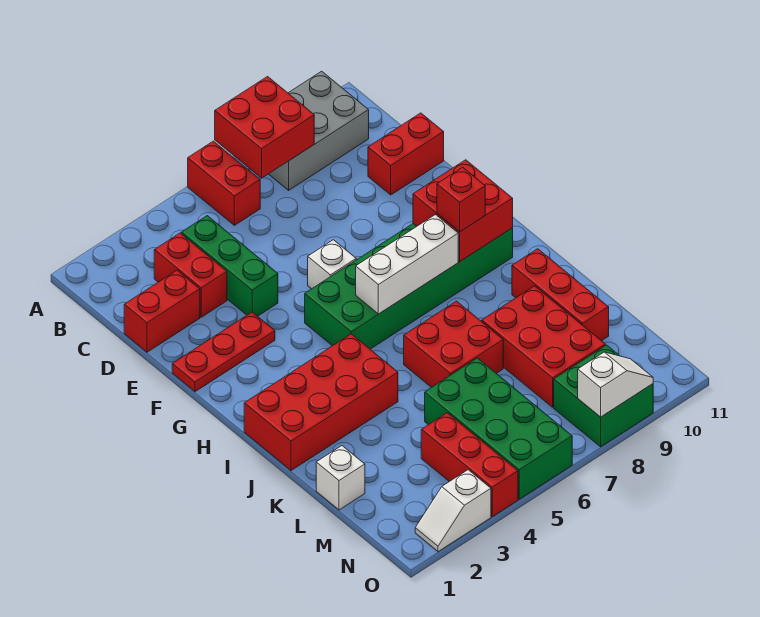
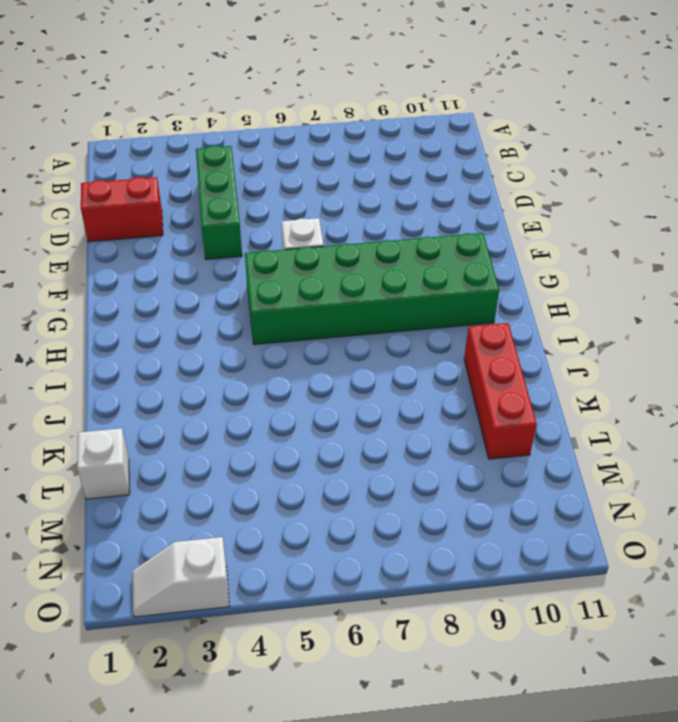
none -> red brick A6:B6 level 1
none -> grey brick A8:B10 level 1
none -> red brick C3:D3 level 1

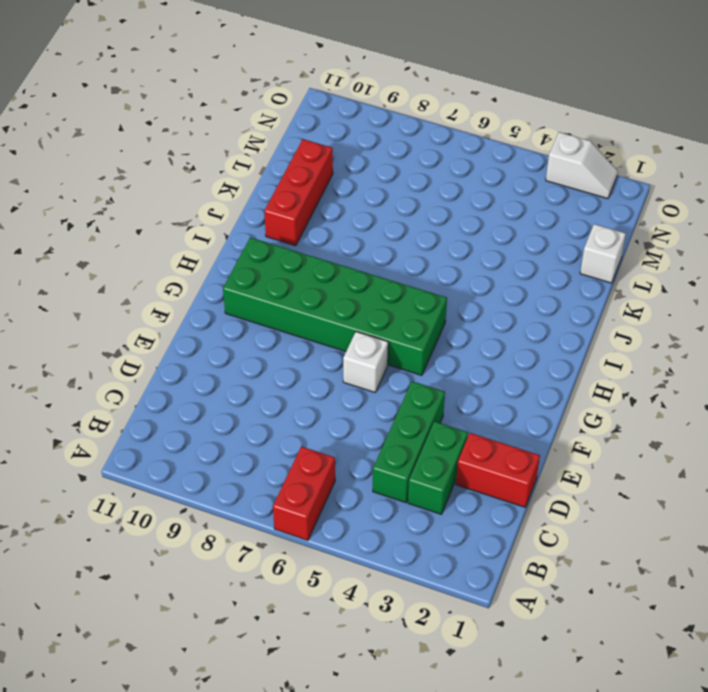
green brick C3:D3 level 1 -> red brick C3:D3 level 1
none -> grey brick A8:B10 level 1
none -> red brick D10:D11 level 1
none -> red plate F1:F3 level 1

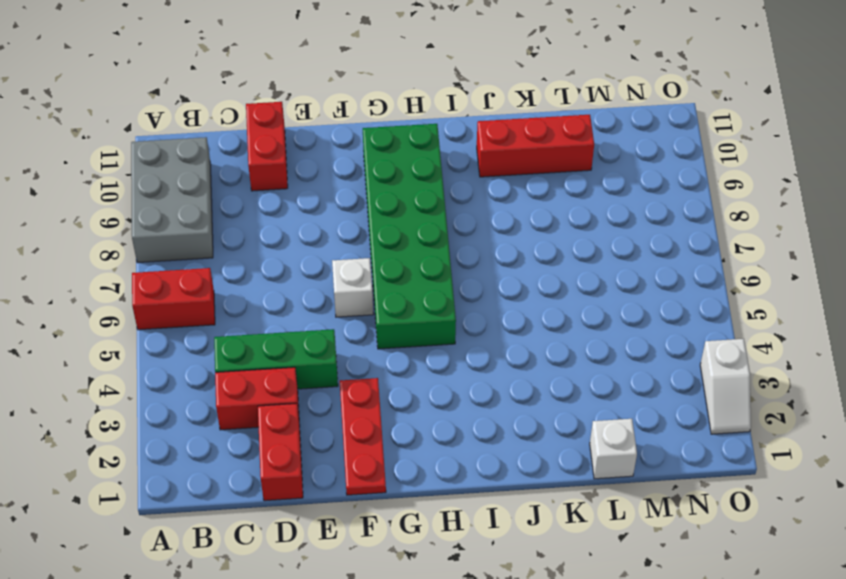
none -> red brick I1:J4 level 1
none -> red brick J6:K7 level 1
none -> red brick K8:M9 level 1

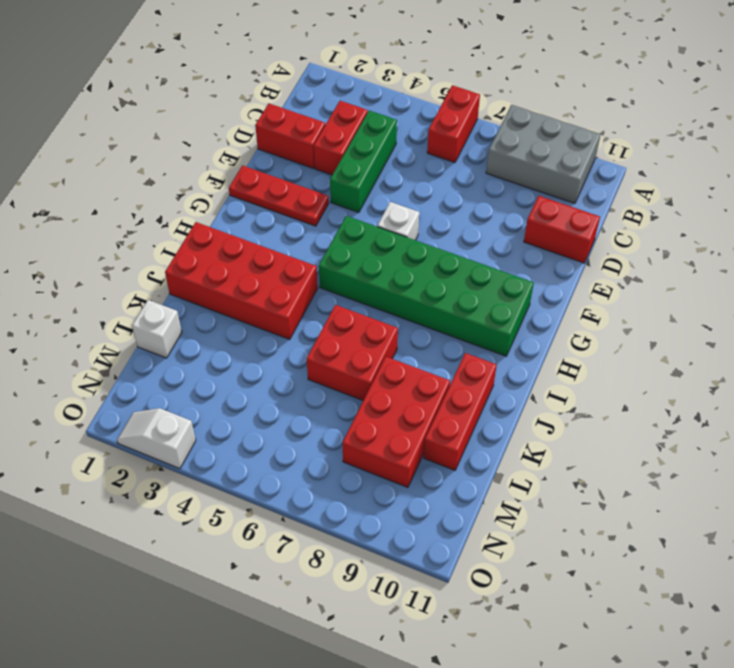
none -> green brick L5:O6 level 1
none -> red brick M4:O4 level 1
none -> green brick N8:O9 level 1

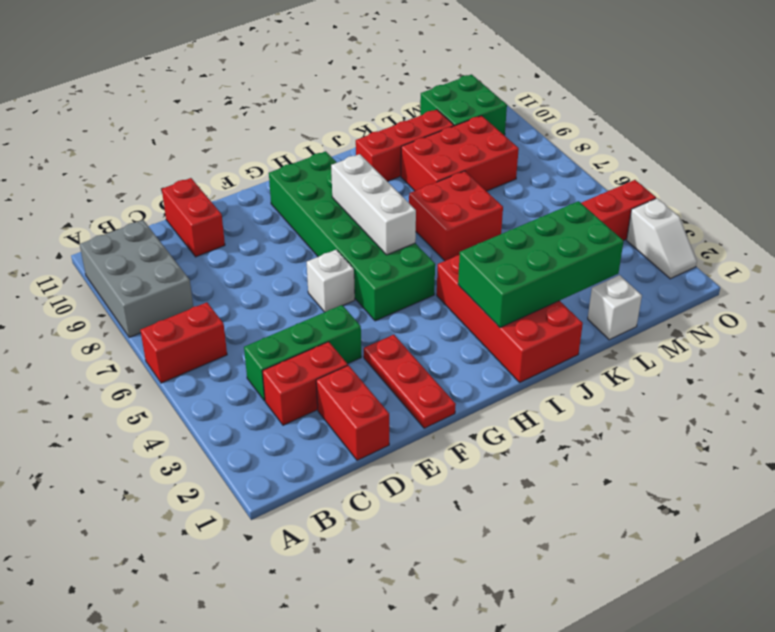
green brick I2:L3 level 2 -> green brick L5:O6 level 1
green brick M10:N11 level 1 -> green brick N8:O9 level 1
none -> red brick A7:B8 level 2
none -> red brick G9:H10 level 2
none -> white slope O8:O9 level 2 top 8

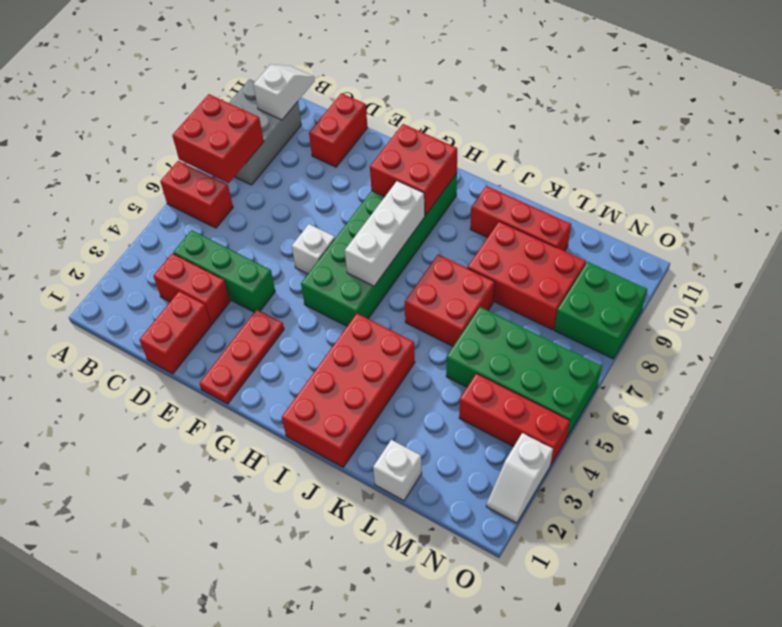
white slope B10:B11 level 2 top 10 -> white slope O8:O9 level 2 top 8
none -> red brick H9 level 3

